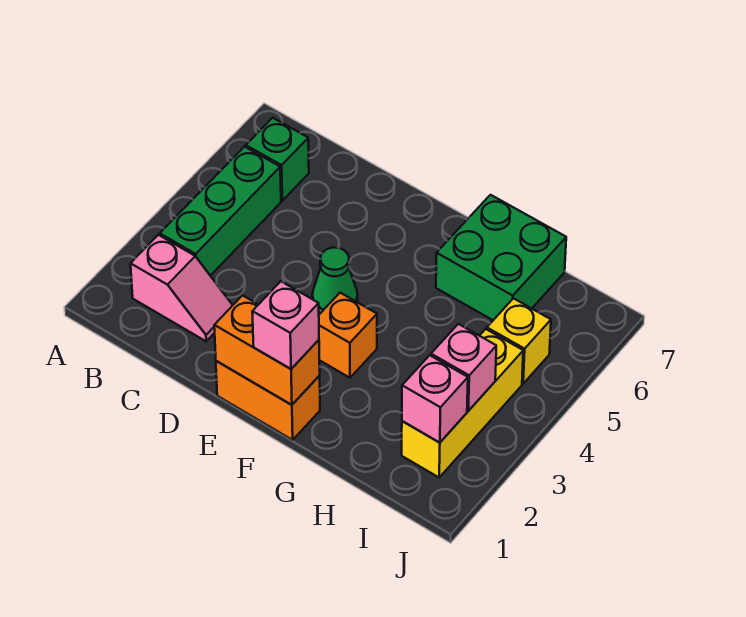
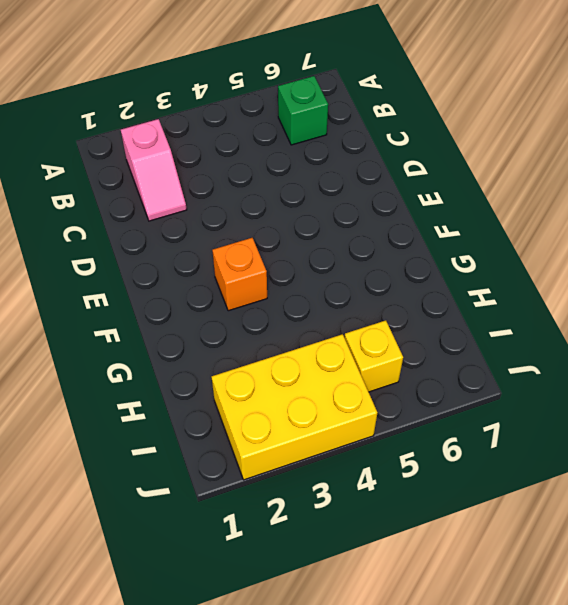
yellow brick I2:J4 level 1 -> yellow brick I2:I4 level 1
none -> green brick B3:B5 level 1
none -> orange brick E1:F1 level 1
none -> green cone E4 level 1

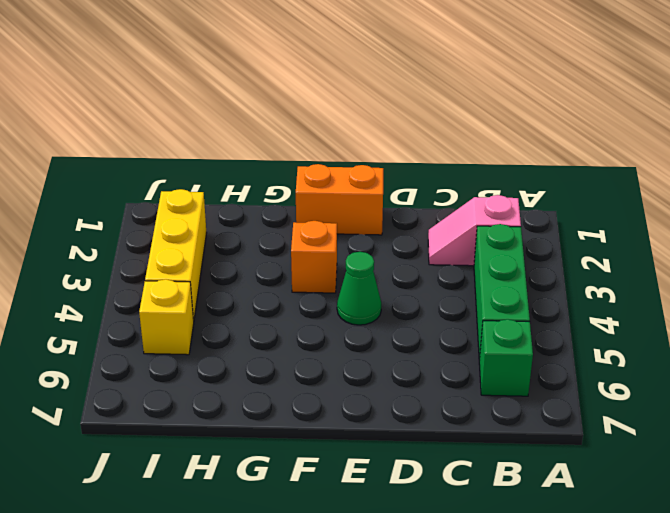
none -> green brick G6:H7 level 1
none -> orange brick E1:F1 level 2
none -> pink brick I2 level 2

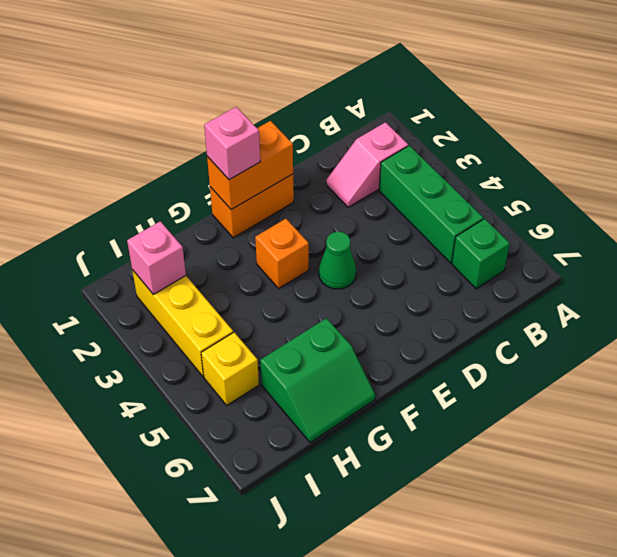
green slope G6:H7 level 1 top 6 -> green brick G6:H7 level 1
none -> pink brick I3 level 2

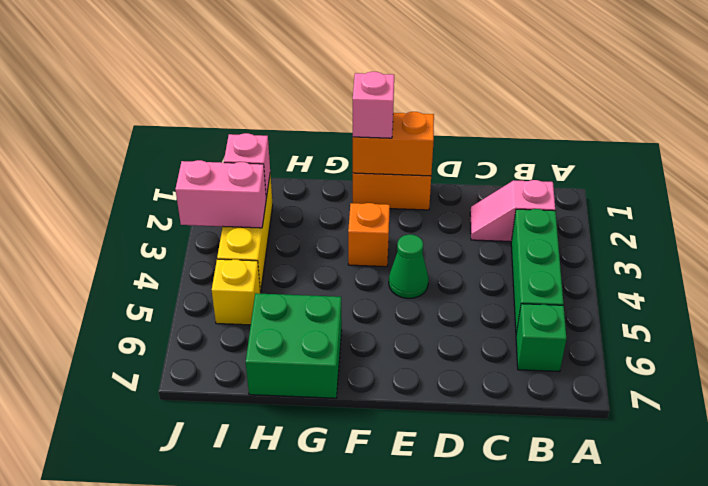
pink brick I3:J3 level 2 -> pink brick I3 level 2

